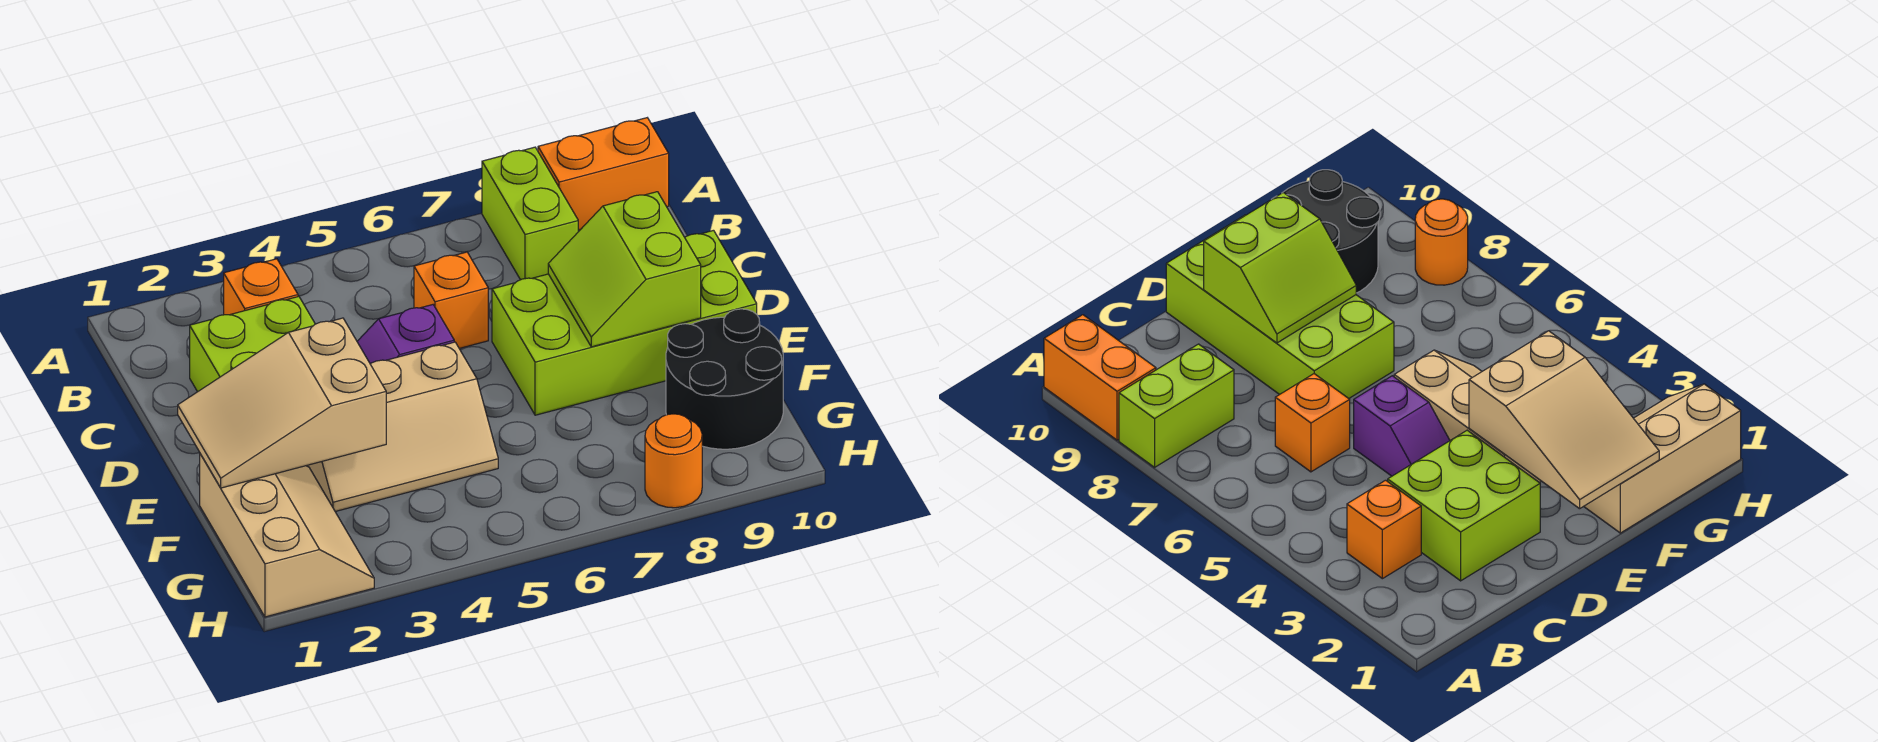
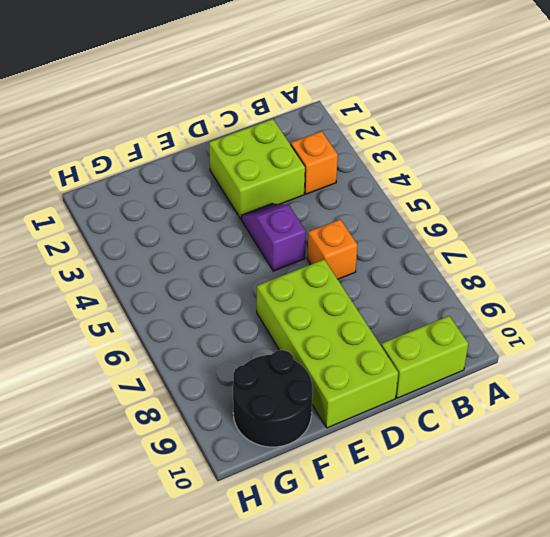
lime brick B10:C10 level 1 -> lime brick A8:B8 level 1
none -> orange brick A9:A10 level 1
none -> tan slope E3:F5 level 1 top E
none -> tan slope F1:H2 level 1 top 1

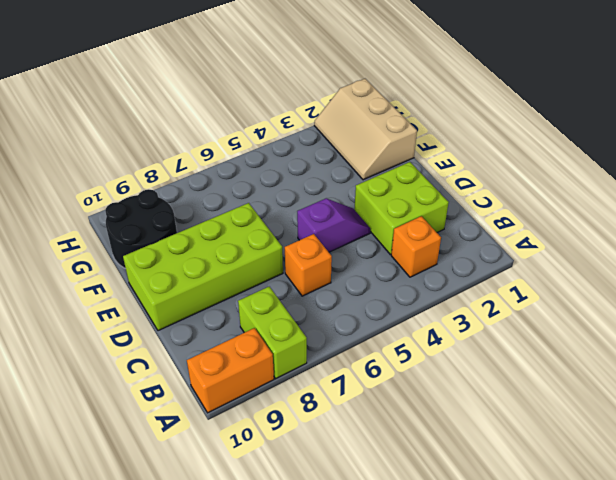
none -> tan slope E3:F5 level 1 top E
none -> orange round brick H8 level 1
none -> lime slope D8:E9 level 2 top 9

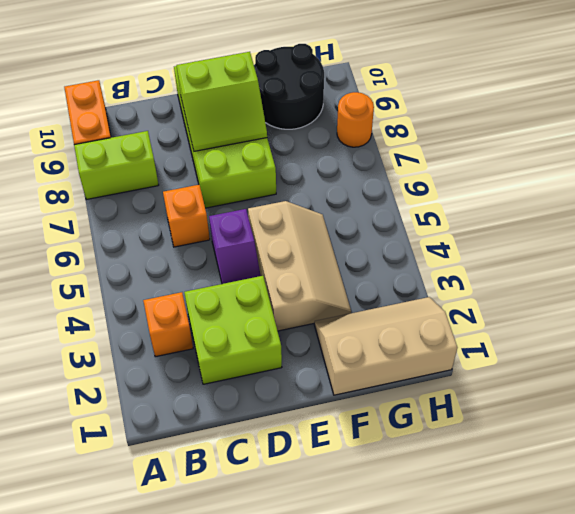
none -> tan slope E1:F3 level 2 top 3

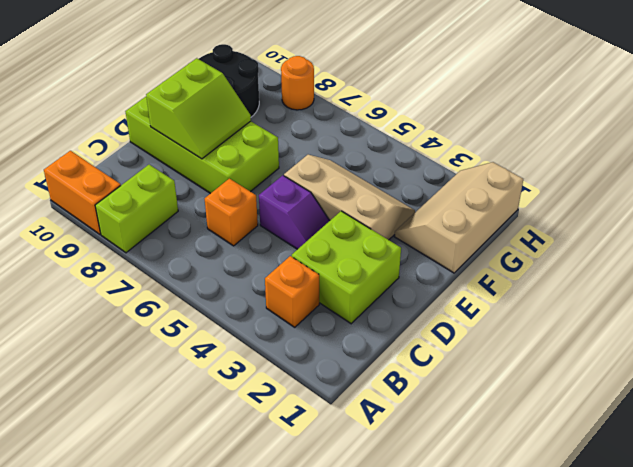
none -> tan slope E1:F3 level 2 top 3

